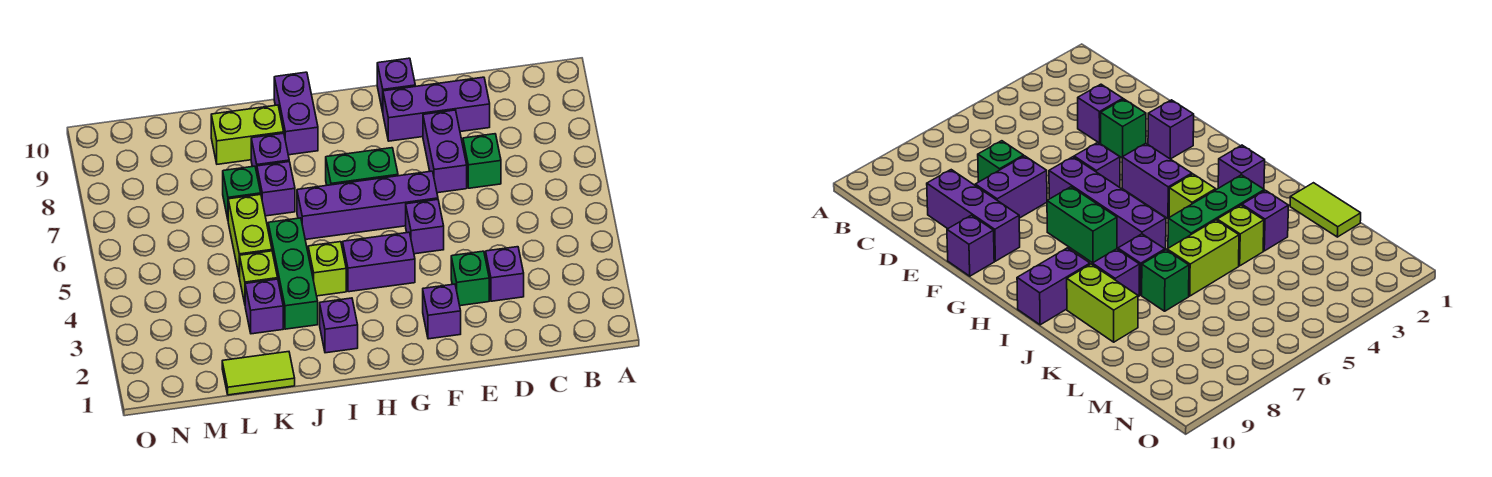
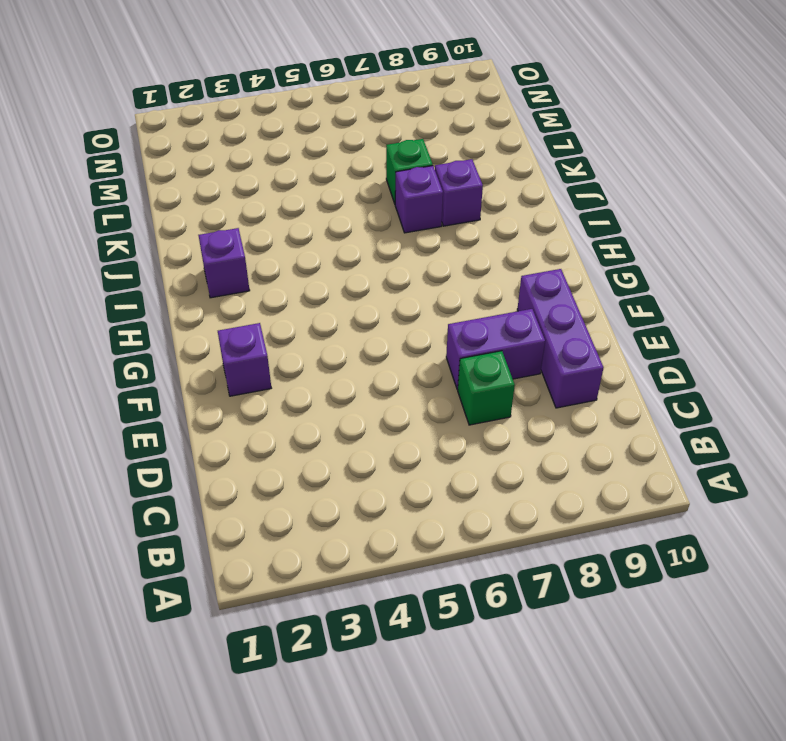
none -> purple brick D3 level 1
none -> green brick E3 level 1
none -> purple brick F5 level 1

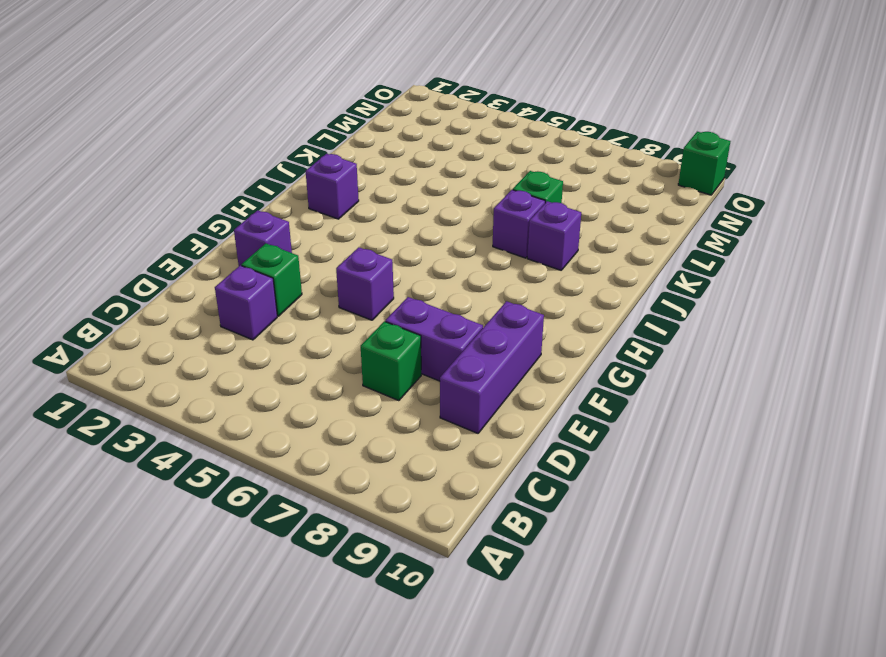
green brick O10 level 1 -> none
none -> purple brick F6:I6 level 1
none -> purple brick F10 level 1
none -> purple brick G4:H4 level 1

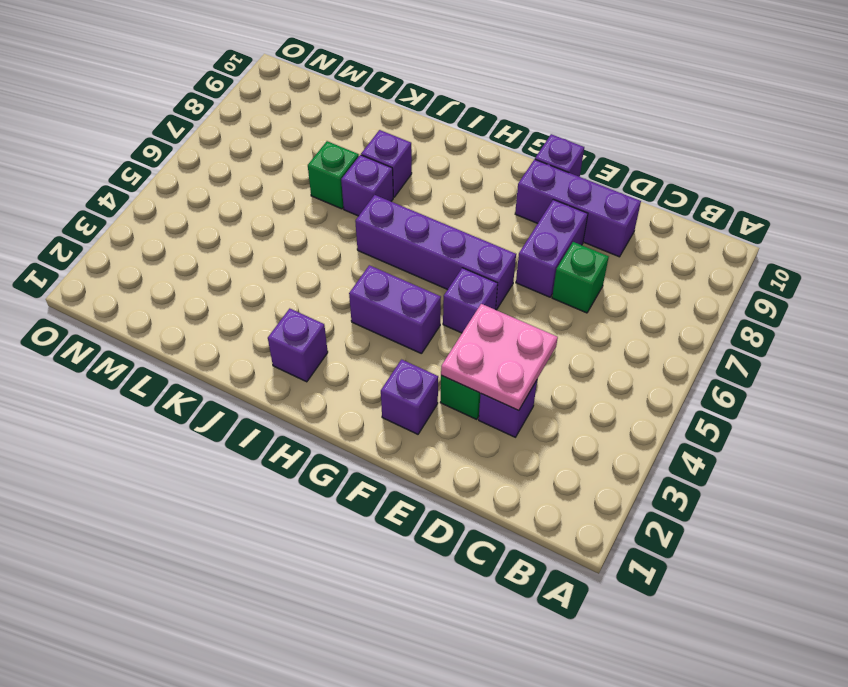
pink plate D3:E4 level 2 -> none
none -> green brick G7:H7 level 1
none -> lime brick I4 level 1
none -> purple brick I9:I10 level 1

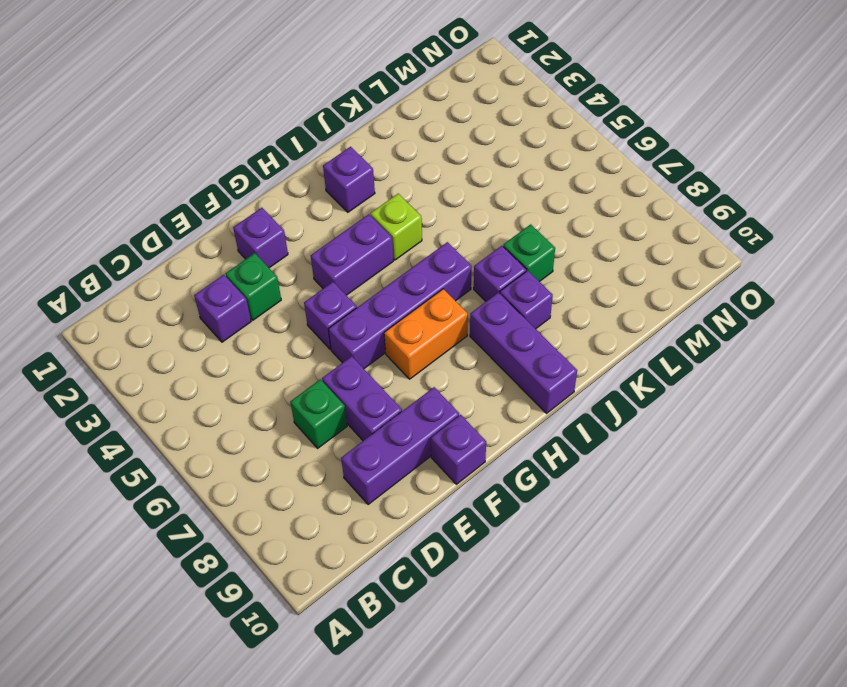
orange brick G7:H7 level 1 -> green brick G7:H7 level 1
purple brick I8:I10 level 1 -> purple brick I9:I10 level 1
none -> green brick J3:J5 level 1
none -> lime brick J9:K9 level 1
none -> lime tile K1:L1 level 1

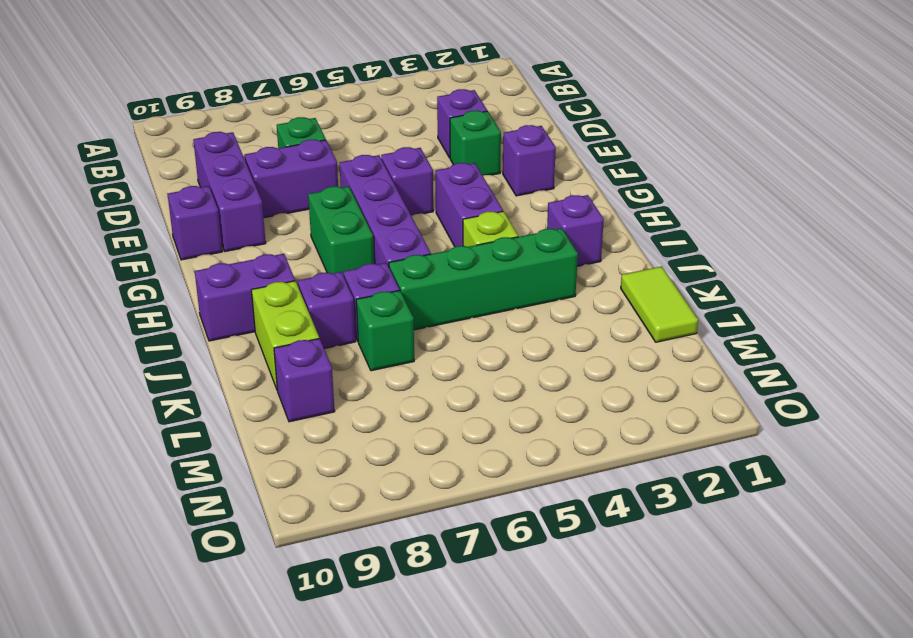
green brick J3:J6 level 1 -> green brick J3:J5 level 1
purple brick L9 level 1 -> purple brick K3 level 1
none -> lime brick K4 level 1
none -> lime brick K5:K6 level 1

